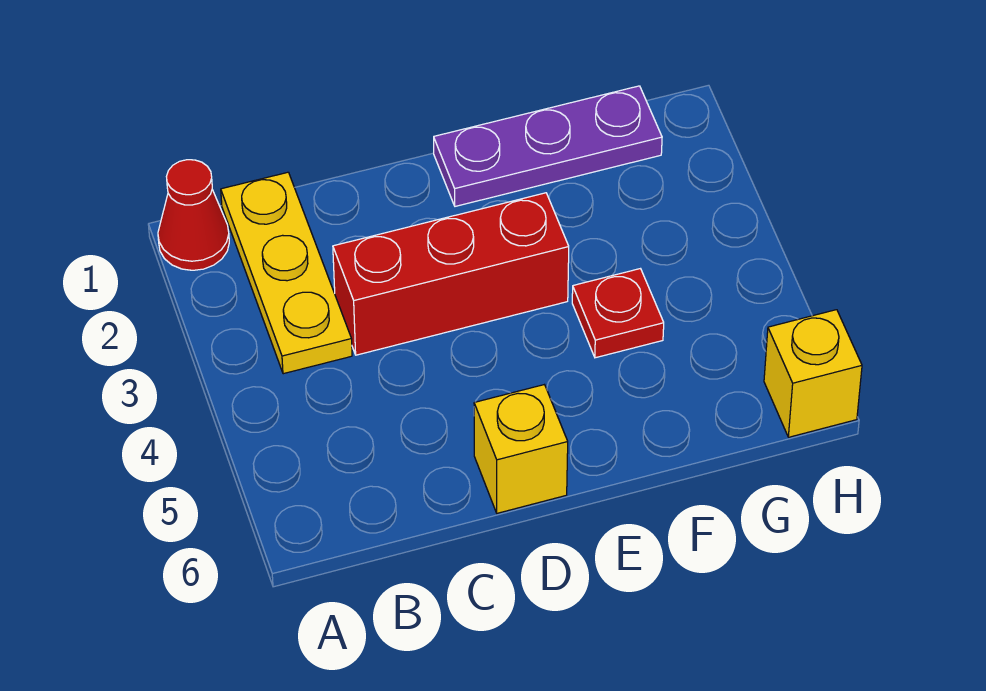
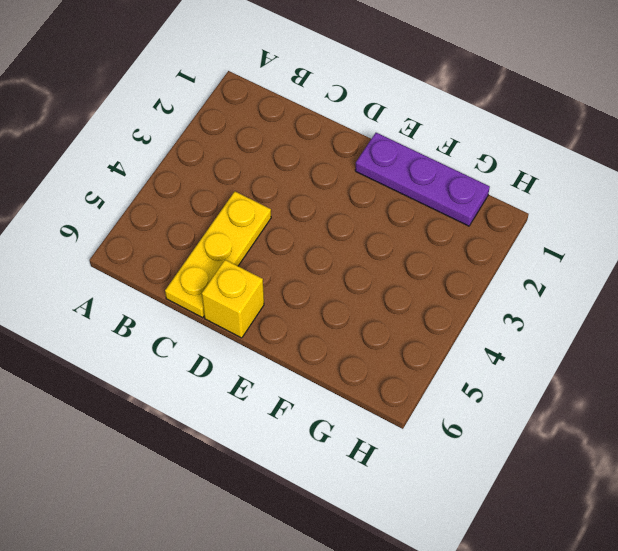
yellow plate C4:C6 level 1 -> yellow plate B1:B3 level 1
none -> red cone A1 level 1
none -> red brick C3:E3 level 1

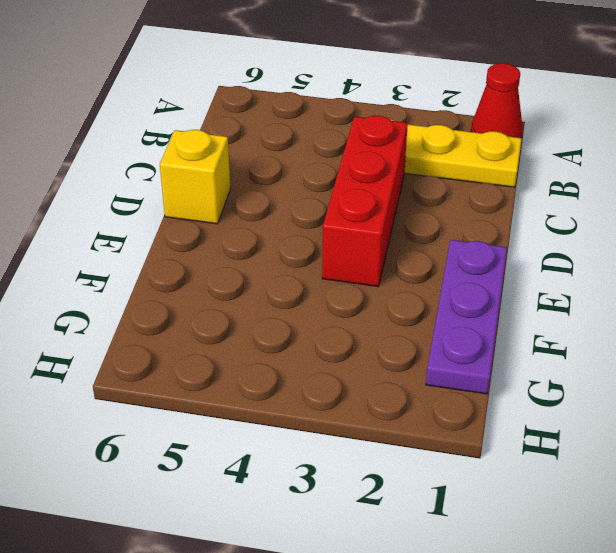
none -> red plate F4 level 1
none -> yellow brick H6 level 1

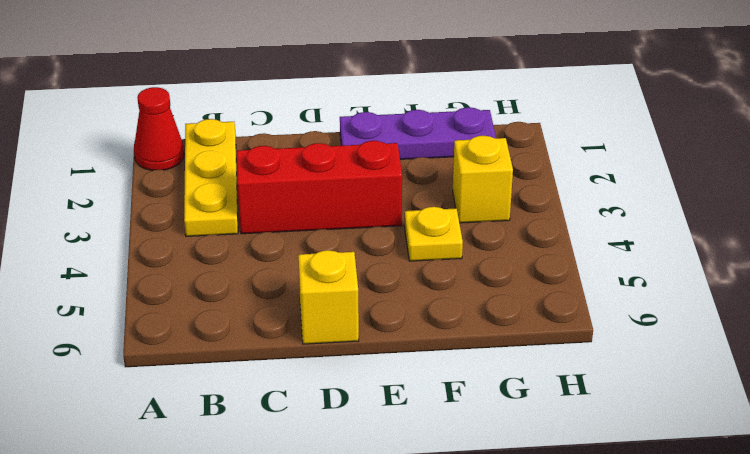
yellow plate F4 level 1 -> red plate F4 level 1
yellow brick G3 level 1 -> yellow brick H6 level 1

